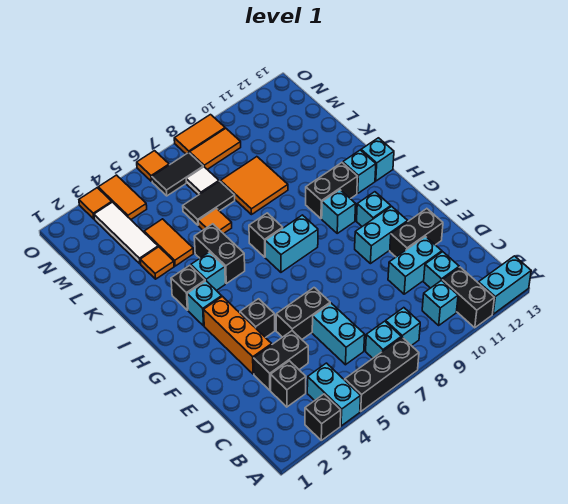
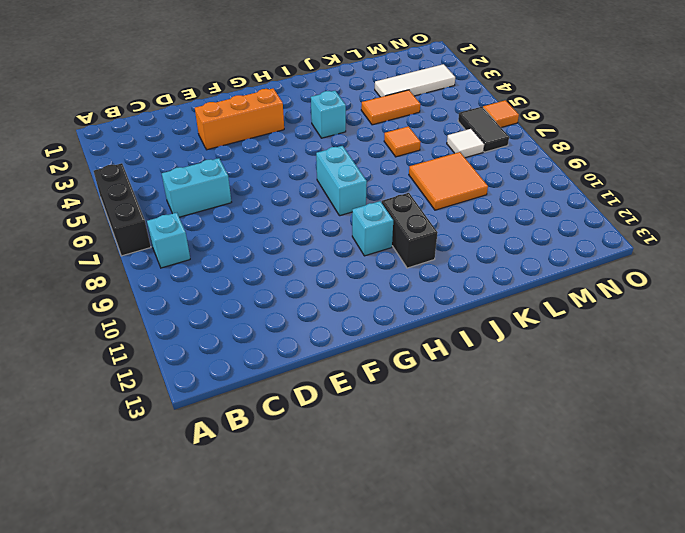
none -> black brick A3 level 1
none -> cyan brick A4:B4 level 1
none -> black brick A11:B11 level 1
none -> cyan brick A12:A13 level 1

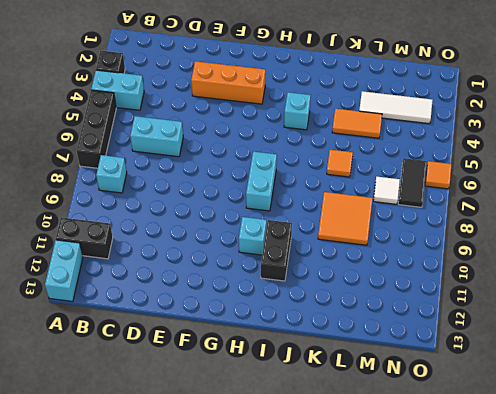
none -> cyan brick B7 level 1
none -> cyan brick B10 level 1
none -> black brick C3 level 1
none -> cyan brick C11 level 1

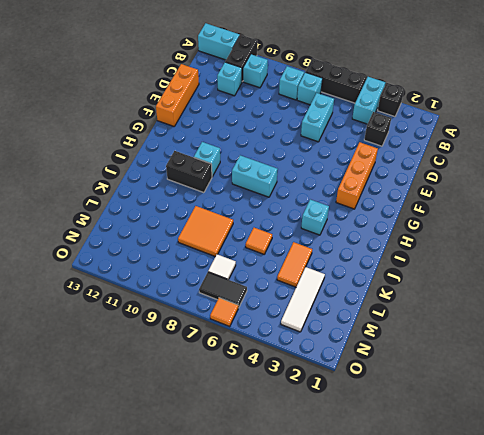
orange brick D13:F13 level 1 -> none
none -> black brick D3:D4 level 1
none -> cyan brick D10:D11 level 1
none -> black brick E5:E6 level 1
none -> black brick E11:E12 level 1

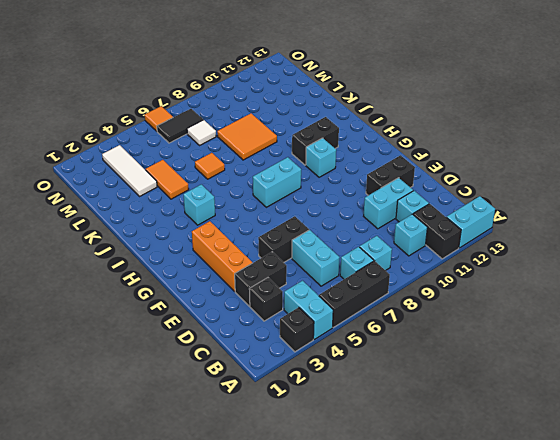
none -> black brick F4 level 1
none -> cyan brick F10:F11 level 1
none -> cyan brick G11 level 1
none -> cyan brick H3 level 1

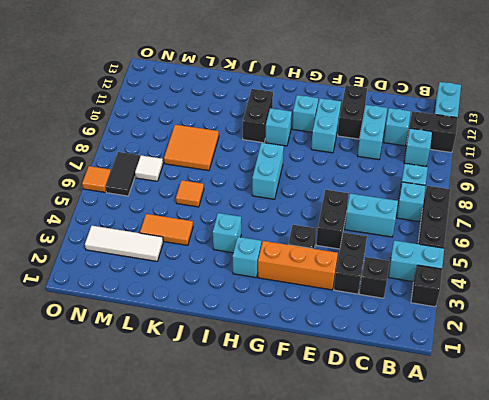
none -> black brick I3 level 1
none -> black brick I5:J5 level 1
none -> black brick I7 level 1
none -> cyan brick I12 level 1

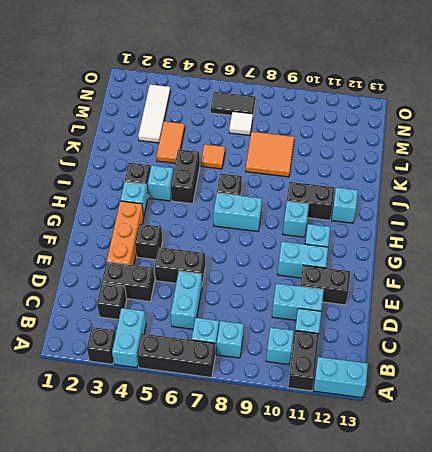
none -> cyan brick I13 level 1
none -> orange tile K3 level 1
none -> black tile L6:L7 level 1
none -> orange tile N4:O4 level 1

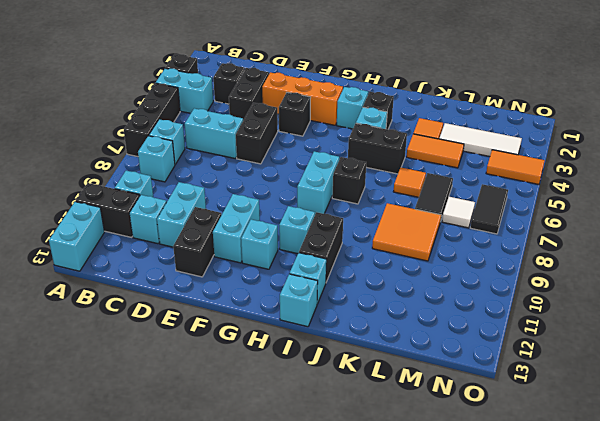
none -> orange tile N8:N9 level 1
none -> orange tile O3 level 1
none -> orange tile O6 level 1
none -> orange tile O8:O9 level 1

